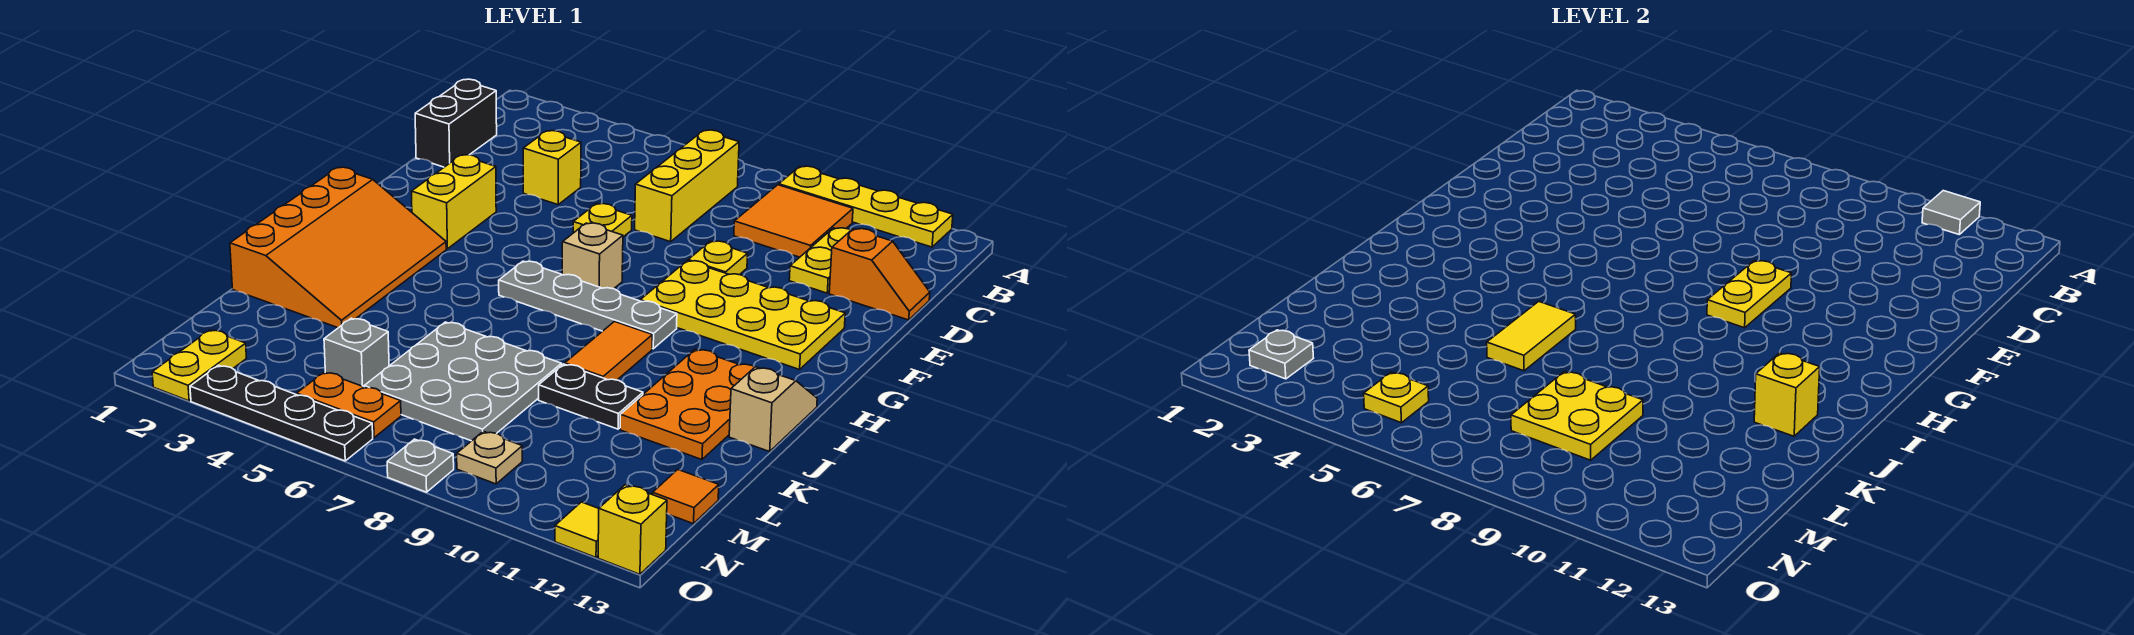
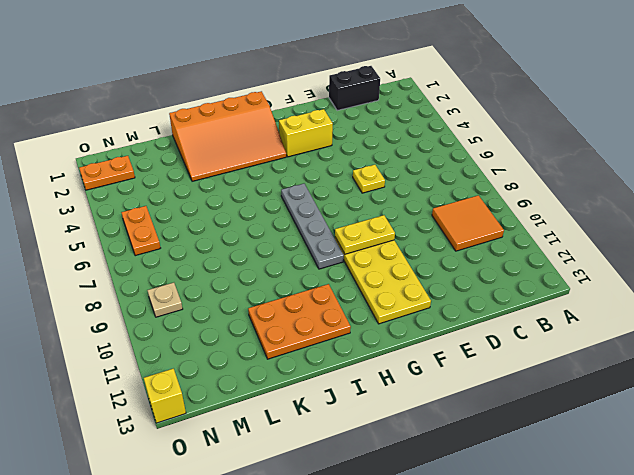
orange plate N2:O2 level 1 -> yellow plate N2:O2 level 1
none -> yellow plate A9:A12 level 1
none -> yellow brick B7:D7 level 1
none -> yellow plate C11:D11 level 1
none -> yellow brick D4 level 1

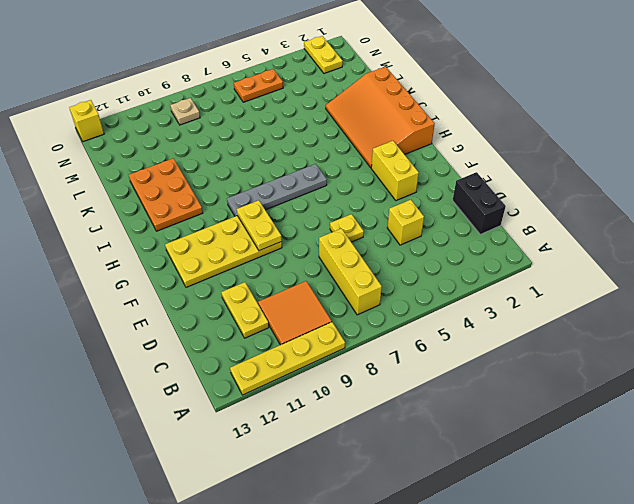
none -> orange slope D12:D13 level 1 top 12
none -> yellow plate E9 level 1
none -> tan brick G7 level 1
none -> orange tile I9:J9 level 1

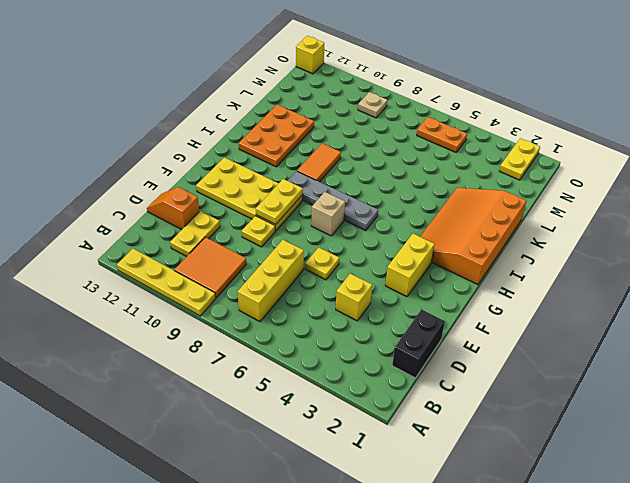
none -> tan slope I13:J13 level 1 top J
none -> grey plate K6:M8 level 1
none -> black plate K9:K10 level 1
none -> grey brick M5 level 1

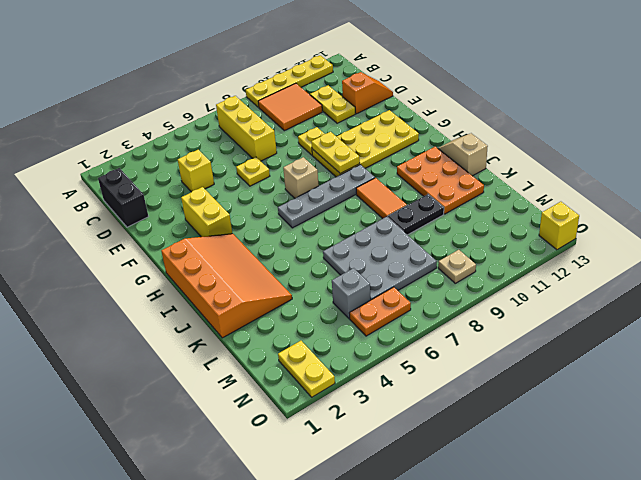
none -> orange tile M13 level 1
none -> black plate O3:O6 level 1
none -> grey plate O8 level 1
none -> yellow tile O12 level 1

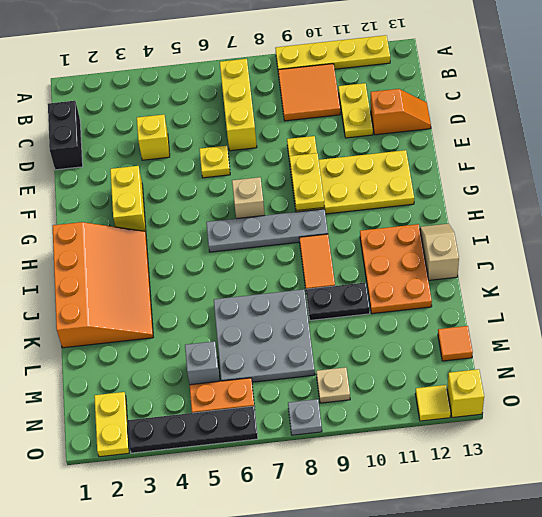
none -> grey tile A11 level 2
none -> yellow tile J6:K6 level 2
none -> yellow brick J12 level 2
none -> yellow plate L8:M9 level 2

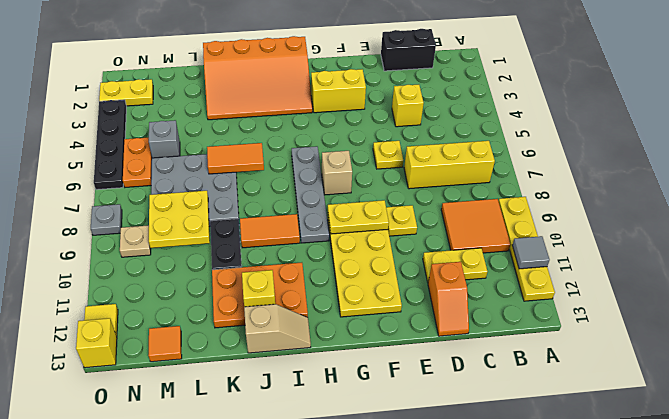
orange tile J6:K6 level 2 -> yellow tile J6:K6 level 2
none -> grey plate N2 level 2
none -> yellow plate N5 level 2

